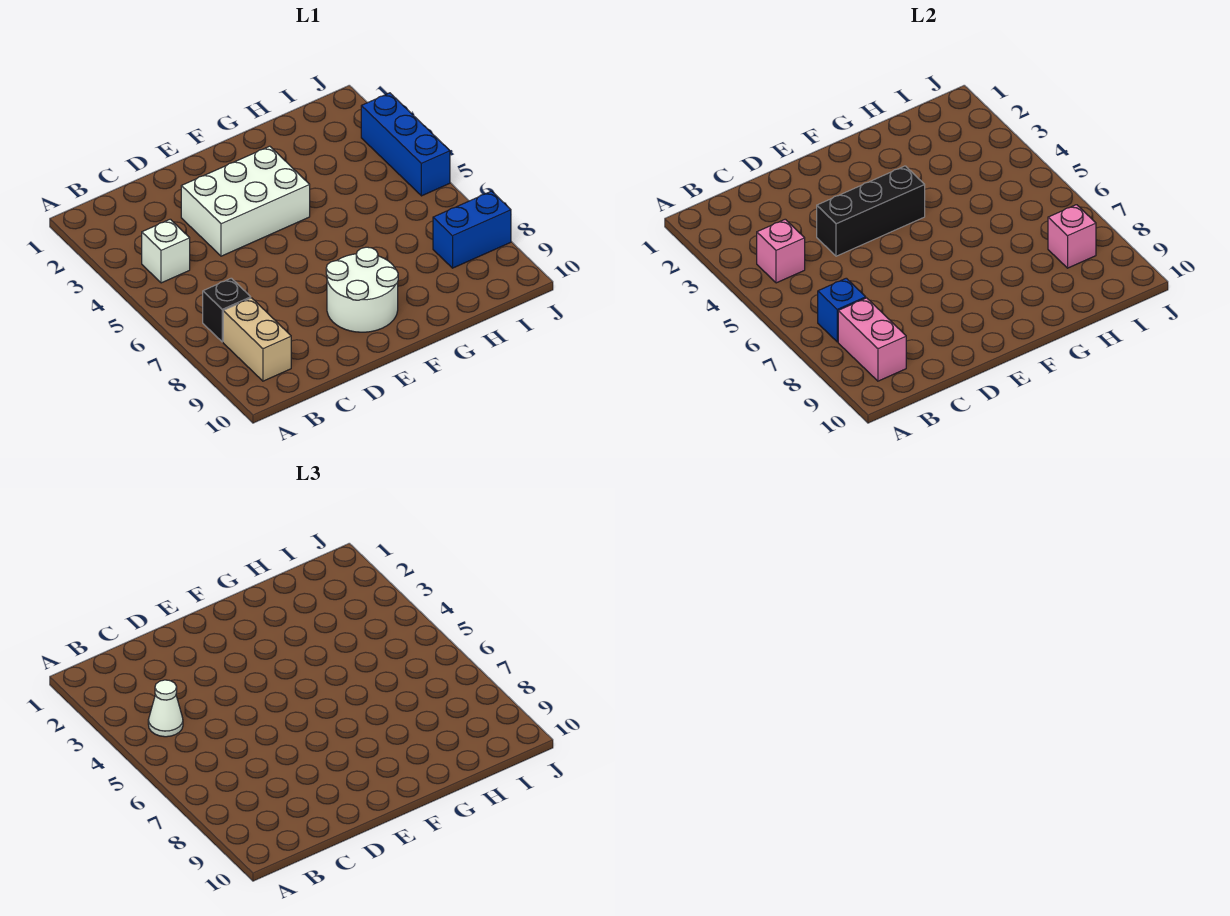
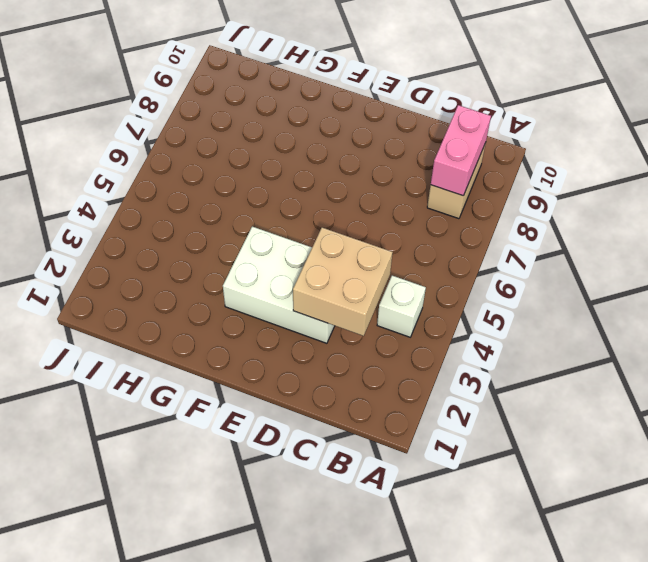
tan brick C3:D4 level 2 -> black brick D4:F4 level 2
none -> black brick B7 level 1
none -> white round brick E8:F9 level 1
none -> blue brick I8:J8 level 1

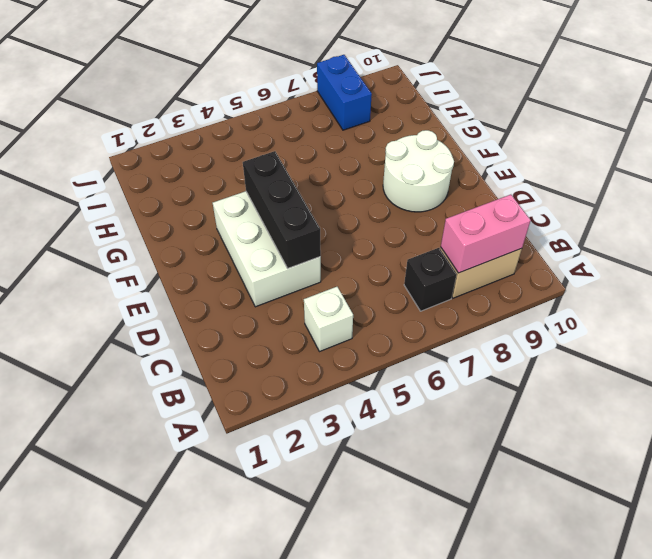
none -> blue brick J3:J5 level 1
none -> pink brick B4 level 2
none -> blue brick B7 level 2

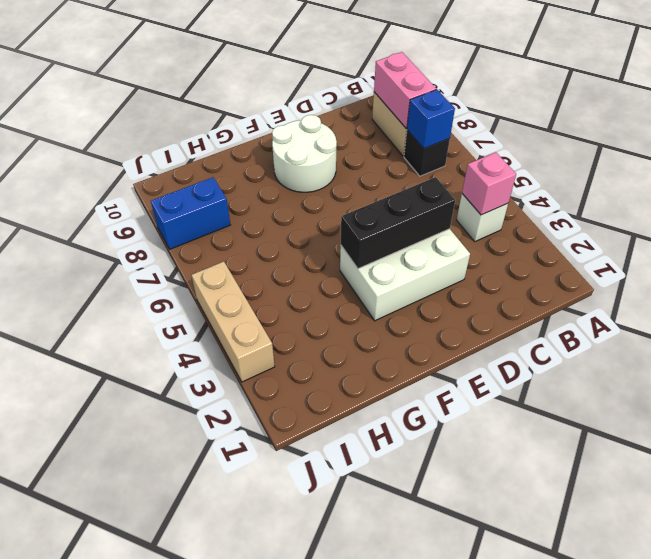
tan brick J3:J5 level 1 -> blue brick J3:J5 level 1
none -> pink brick I8 level 2
none -> white cone B4 level 3

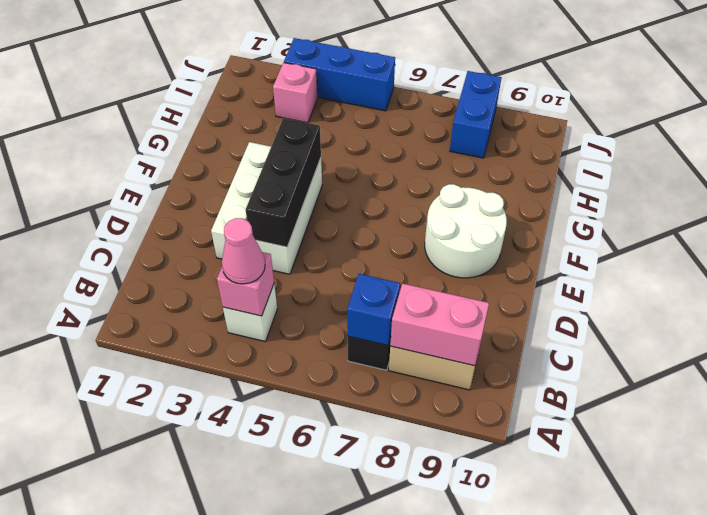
pink cone B4 level 3 -> white cone B4 level 3
pink brick I3 level 1 -> pink brick I8 level 2

